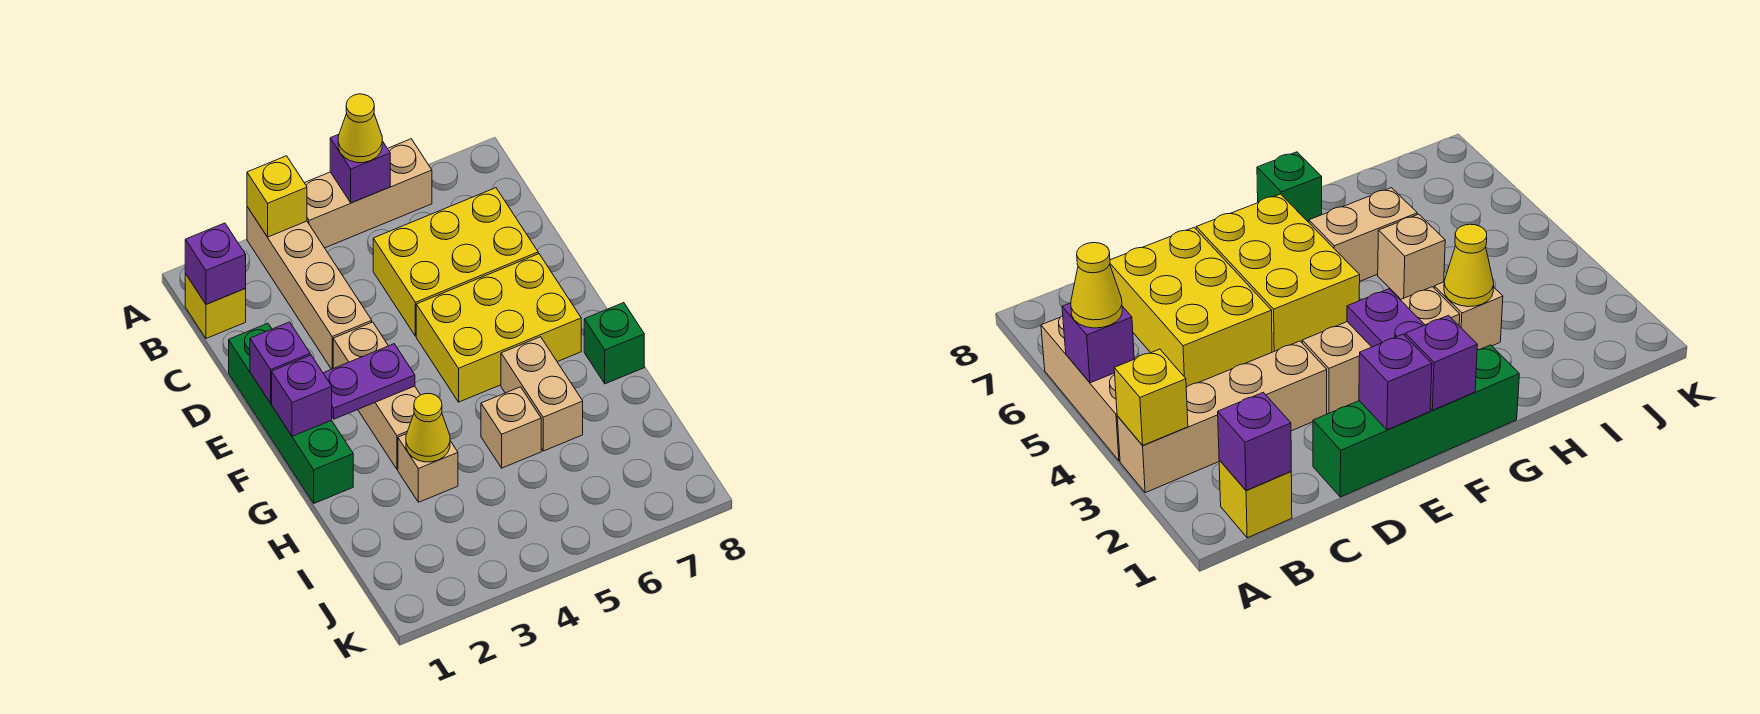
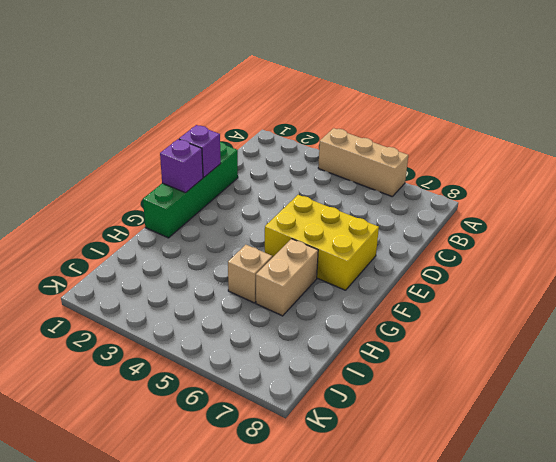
none -> tan brick A3:D3 level 1
none -> yellow brick B1 level 1
none -> yellow brick C5:D7 level 1

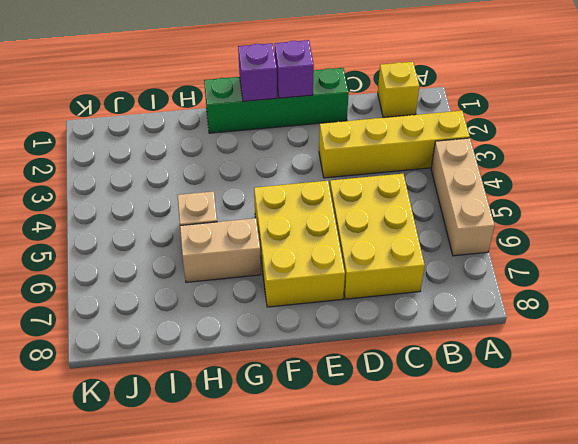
yellow brick A3:D3 level 1 -> tan brick A3:D3 level 1
none -> tan brick E3:G3 level 1
none -> green brick G8 level 1
none -> tan brick H3 level 1

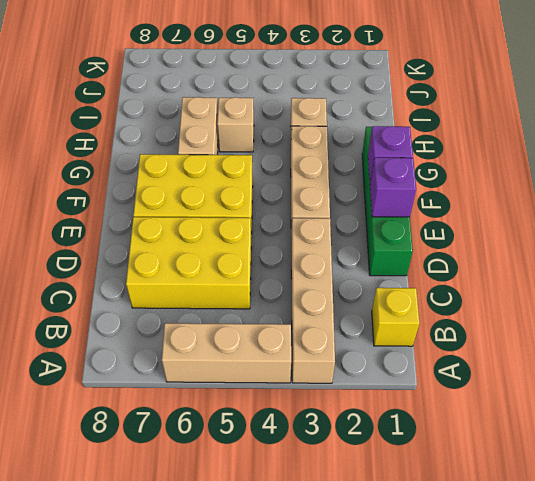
none -> green brick G8 level 1
none -> yellow brick A3 level 2
none -> purple brick A5 level 2

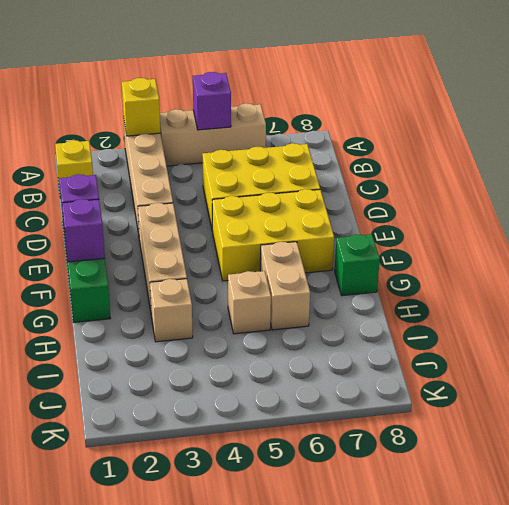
none -> purple brick B1 level 2
none -> purple plate F2:F3 level 2
none -> yellow cone H3 level 2

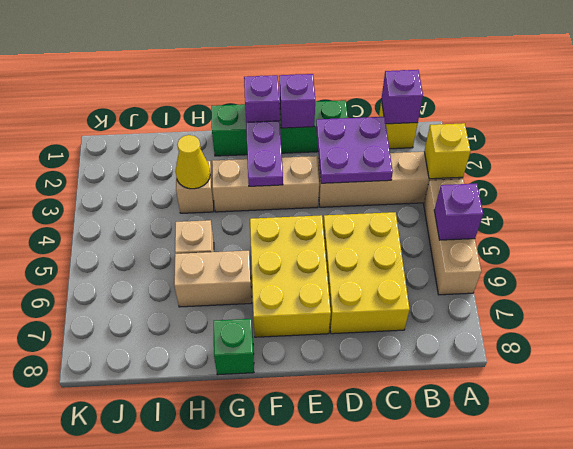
purple plate C2:D3 level 2 -> none
none -> yellow cone A5 level 3

